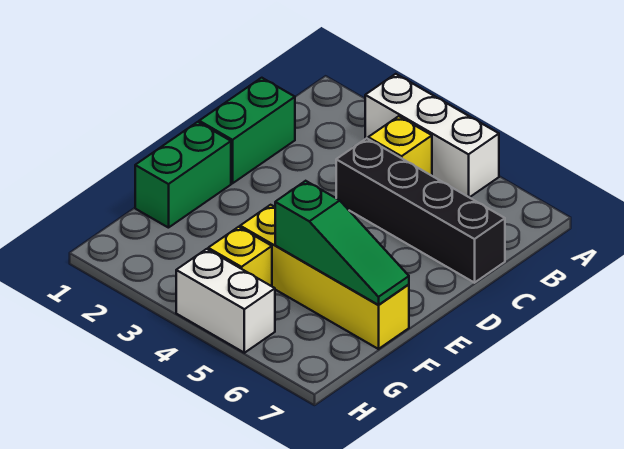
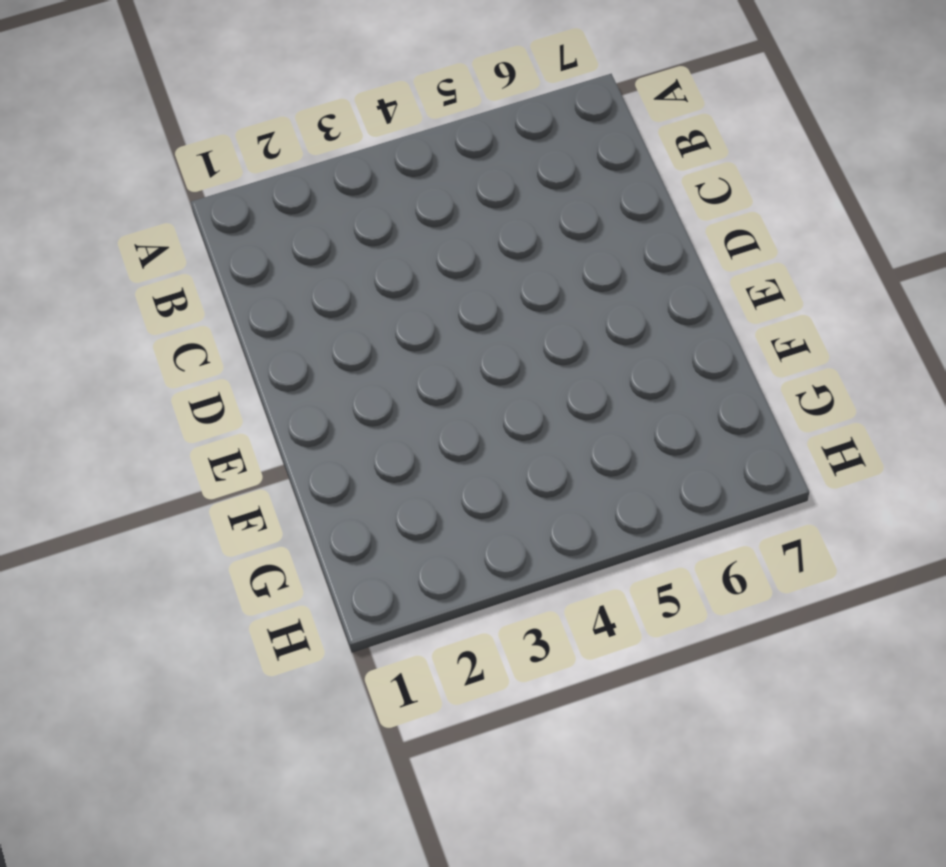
none -> white brick A3:A5 level 1
none -> yellow brick B4 level 1

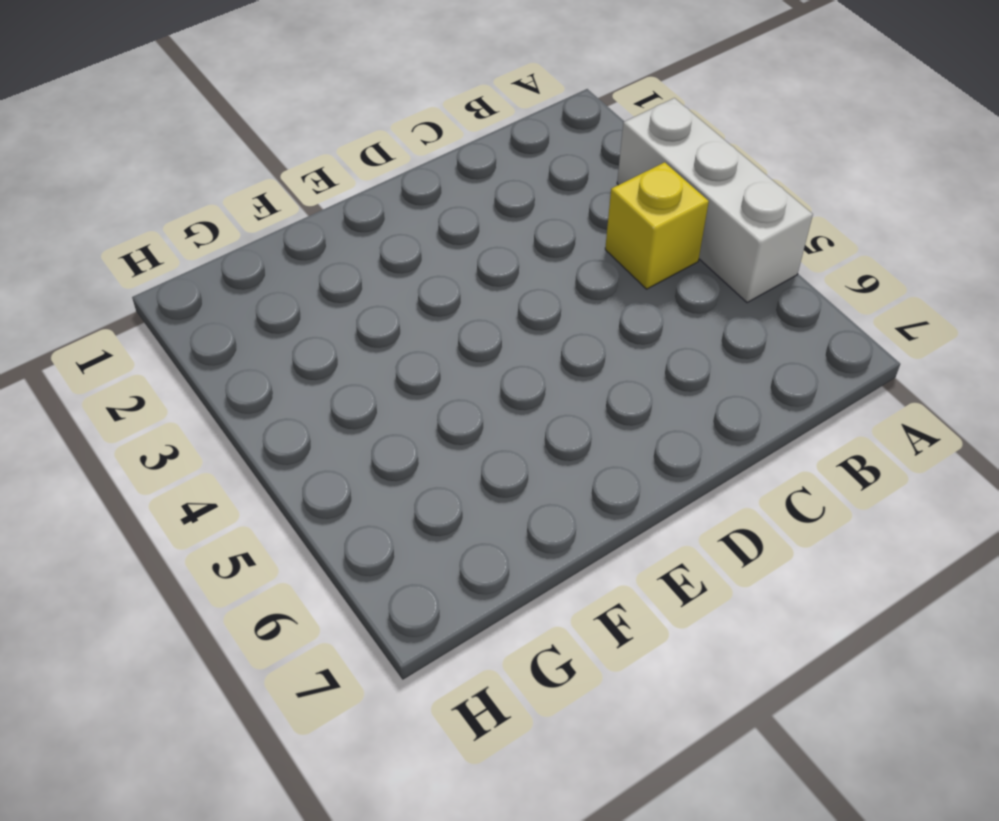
none -> green brick C1:D1 level 1
none -> black brick C4:C7 level 1

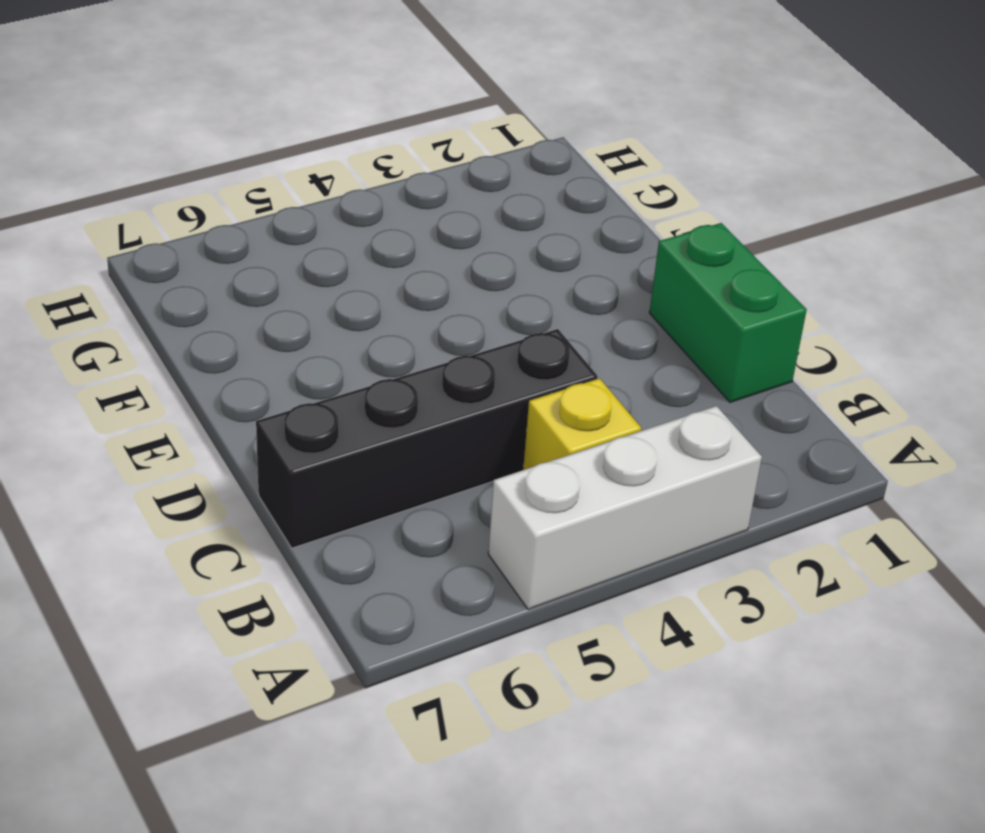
none -> green brick E1:F1 level 1
none -> yellow brick F4:F7 level 1

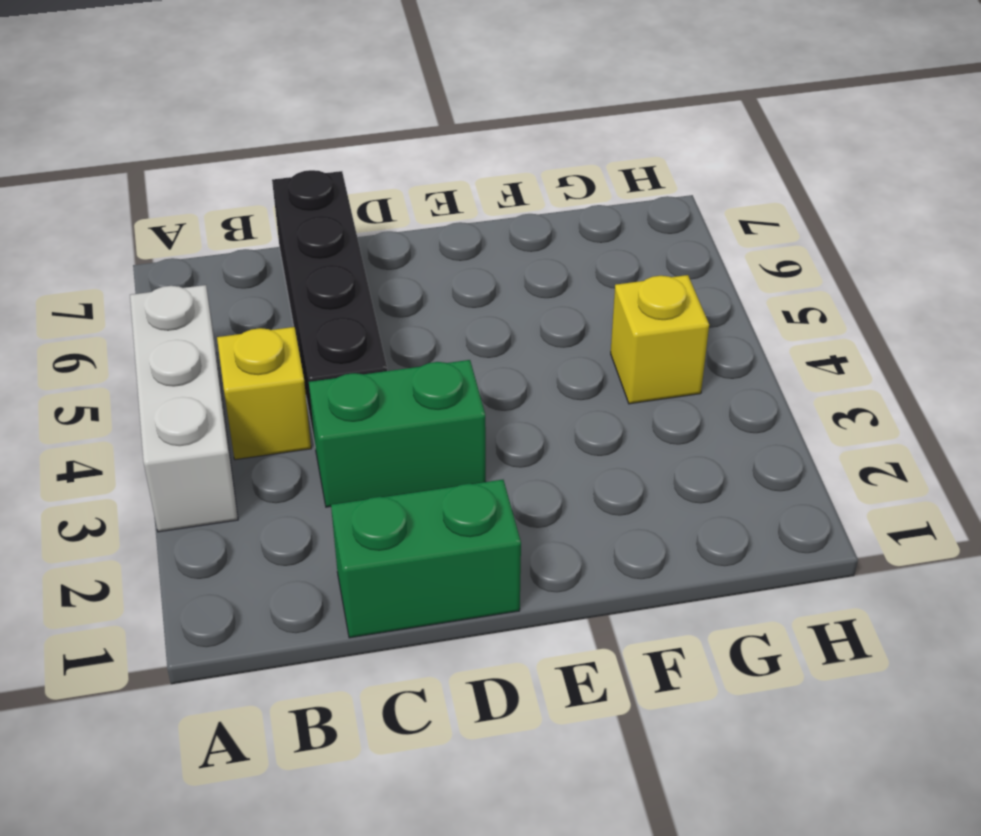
green brick C3:D3 level 1 -> green brick E1:F1 level 1
none -> yellow brick F4:F7 level 1
none -> white brick H4:H5 level 1

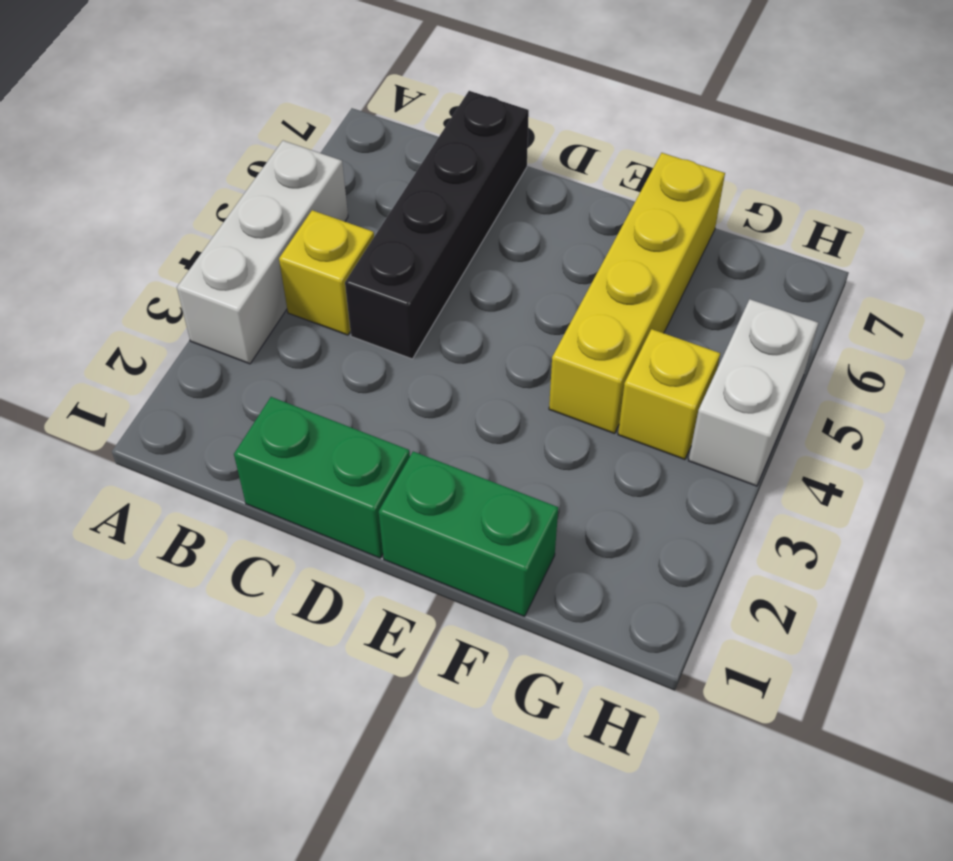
none -> green slope F5:F7 level 2 top 5

